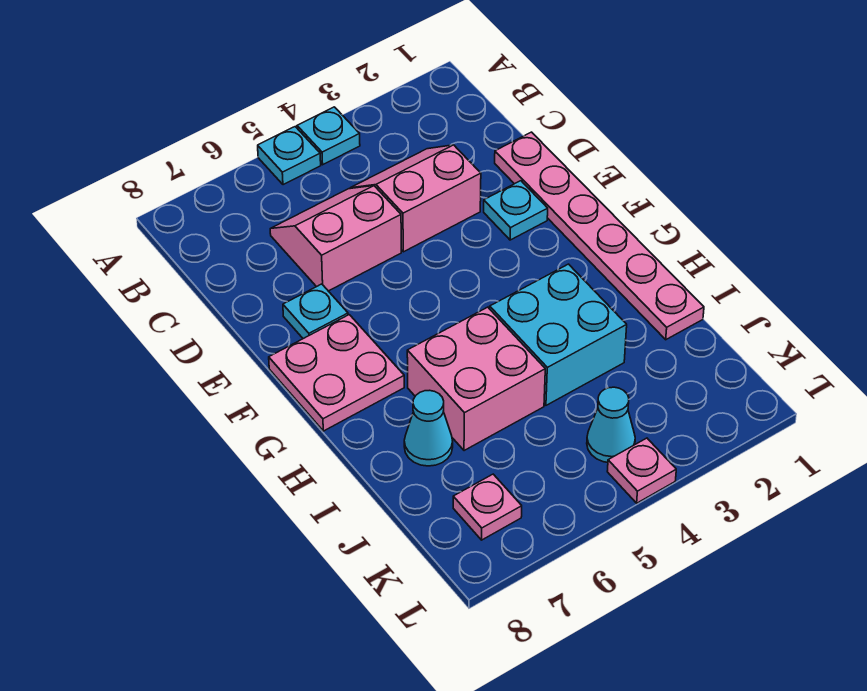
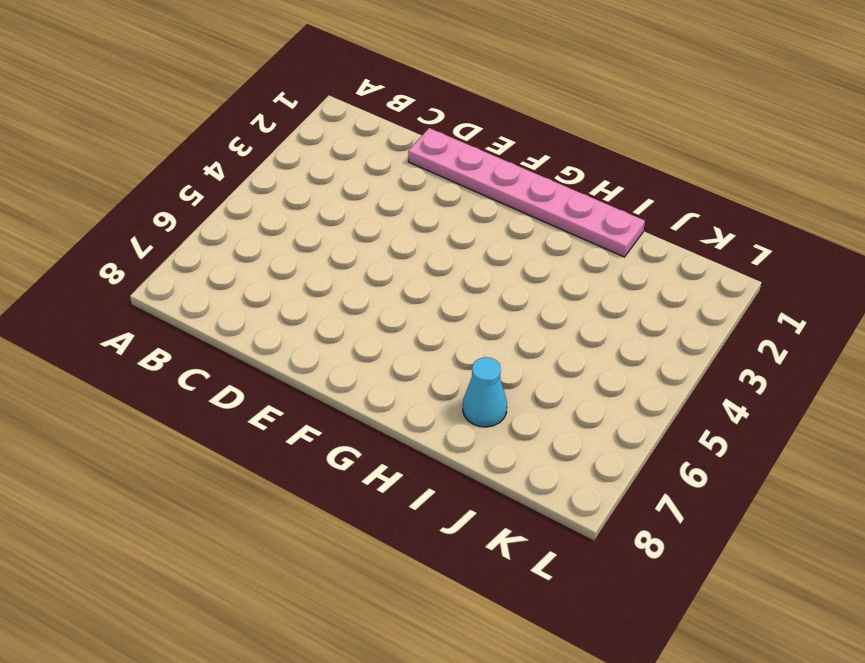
none -> cyan plate A4 level 1
none -> cyan plate A5 level 1
none -> pink slope C3:D4 level 1 top D

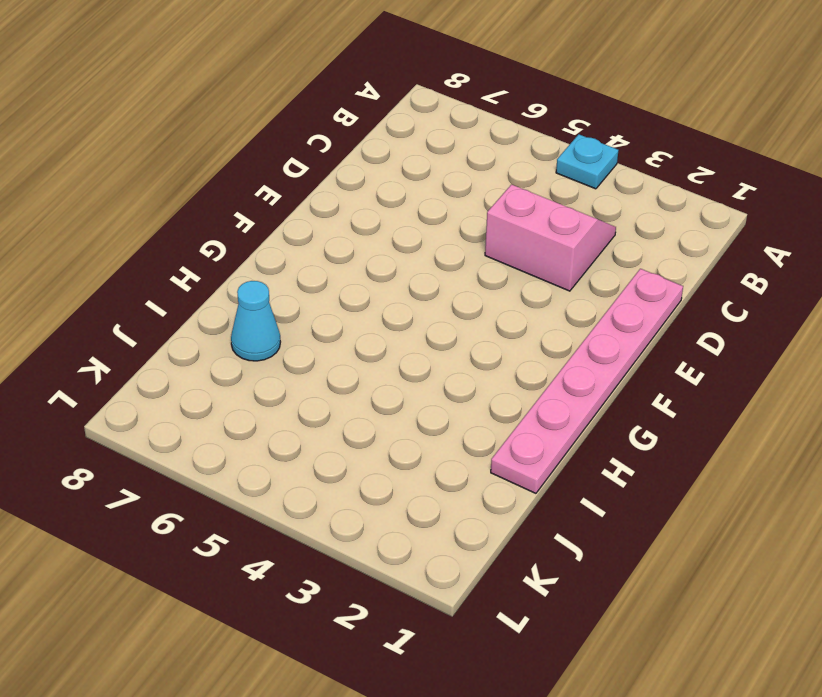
none -> cyan plate A5 level 1
none -> pink slope C5:D6 level 1 top D
none -> cyan plate E2 level 1

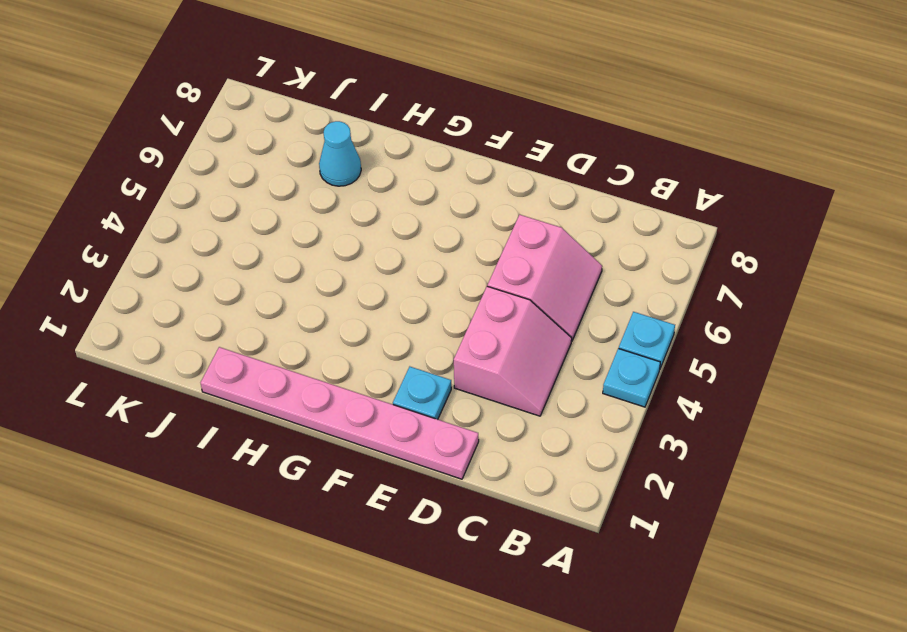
none -> cyan plate E7 level 1
none -> pink plate F7:G8 level 1
none -> cyan brick H3:I4 level 1

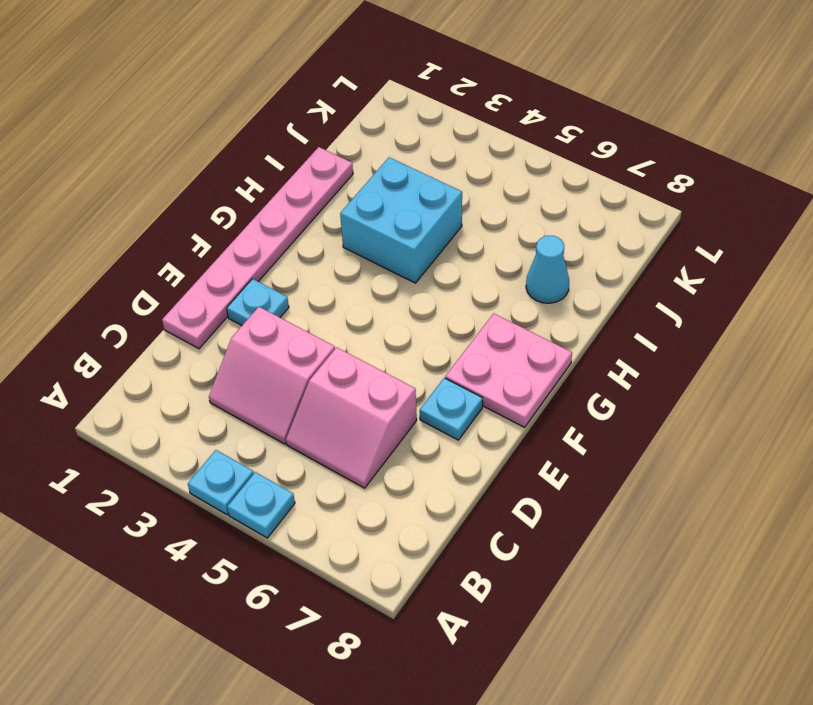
none -> pink brick H5:I6 level 1
none -> cyan cone K4 level 1
none -> pink plate K7 level 1

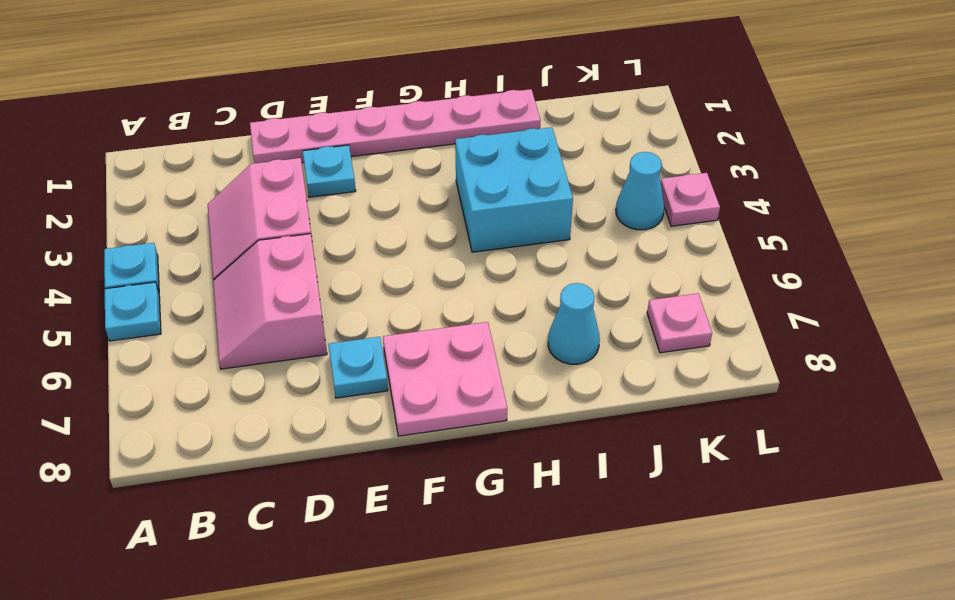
none -> pink brick H5:I6 level 1

